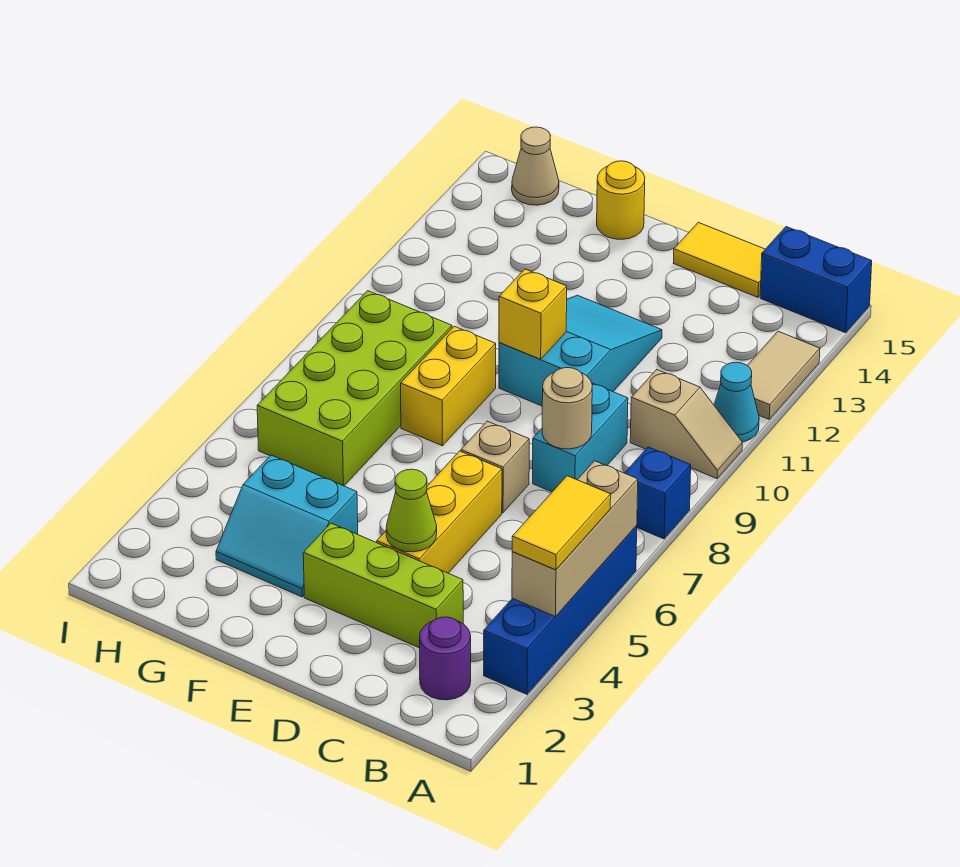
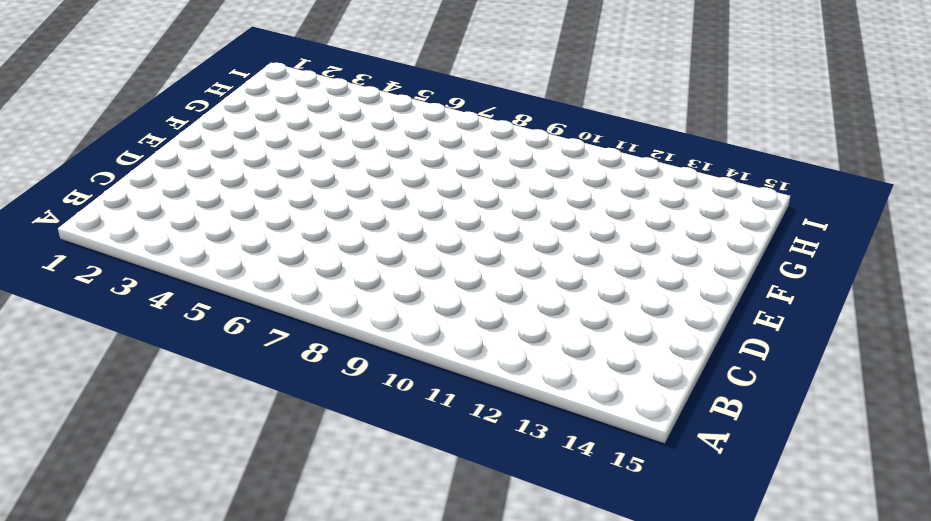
none -> blue brick A3:A6 level 1
none -> blue brick A8 level 1
none -> tan slope A10:B10 level 1 top B

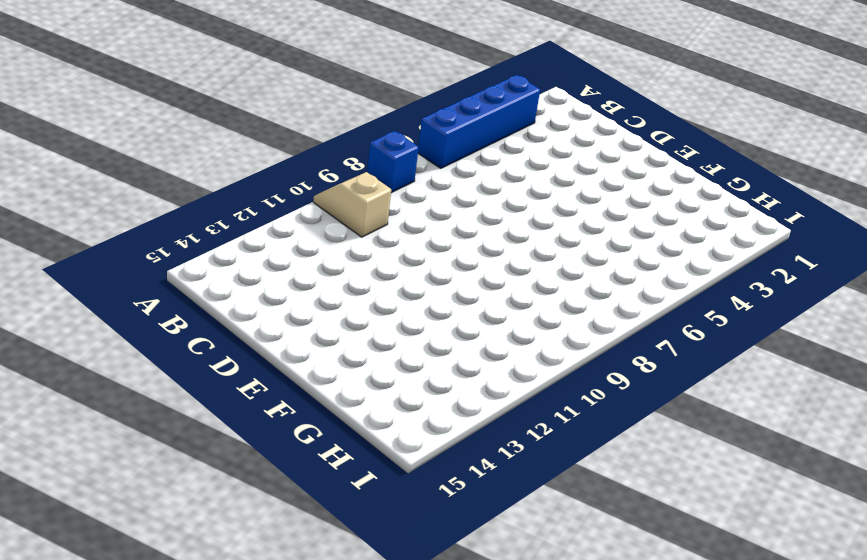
none -> cyan cone A11 level 1
none -> tan tile A12:A13 level 1
none -> blue brick A15:B15 level 1

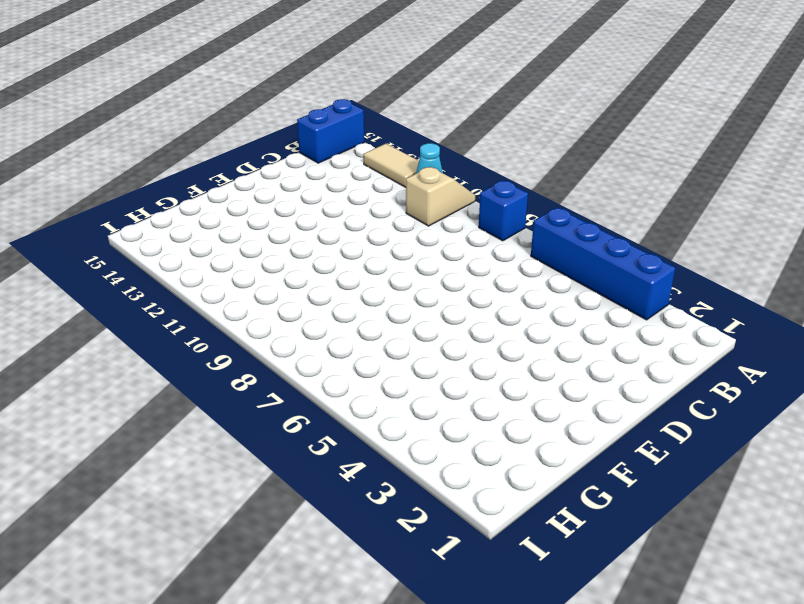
none -> purple round brick B2 level 1
none -> lime brick C3:E3 level 1
none -> cyan brick C8:C9 level 1

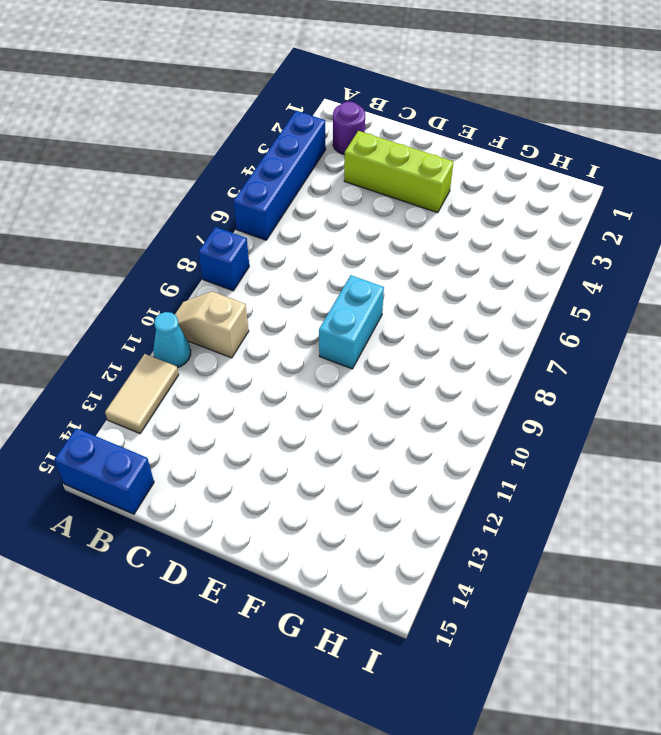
cyan brick E8:E9 level 1 -> cyan brick C8:C9 level 1
none -> yellow tile C15:D15 level 1
none -> yellow brick D4:D6 level 1
none -> tan brick D7 level 1

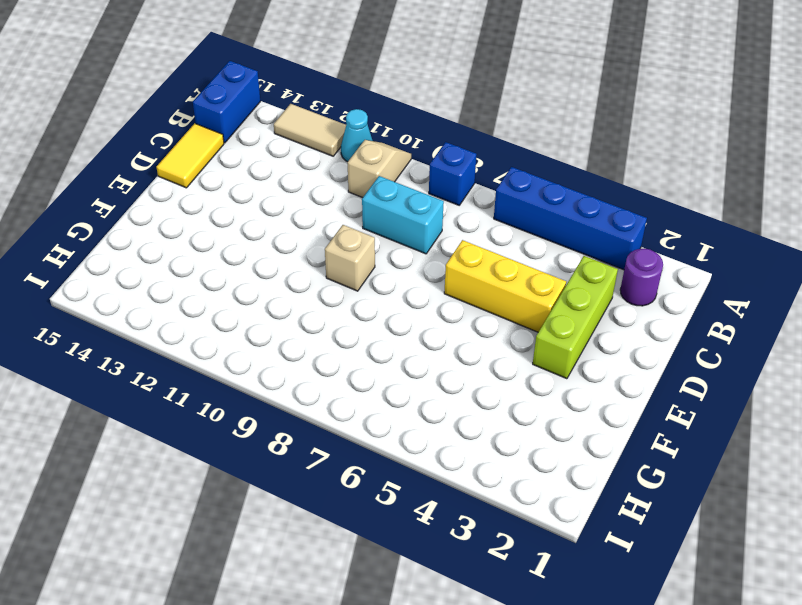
tan brick E9 level 1 -> tan brick D7 level 1
none -> cyan slope D10:E12 level 1 top 10
none -> cyan slope F3:G4 level 1 top 4
none -> yellow brick F8:F9 level 1

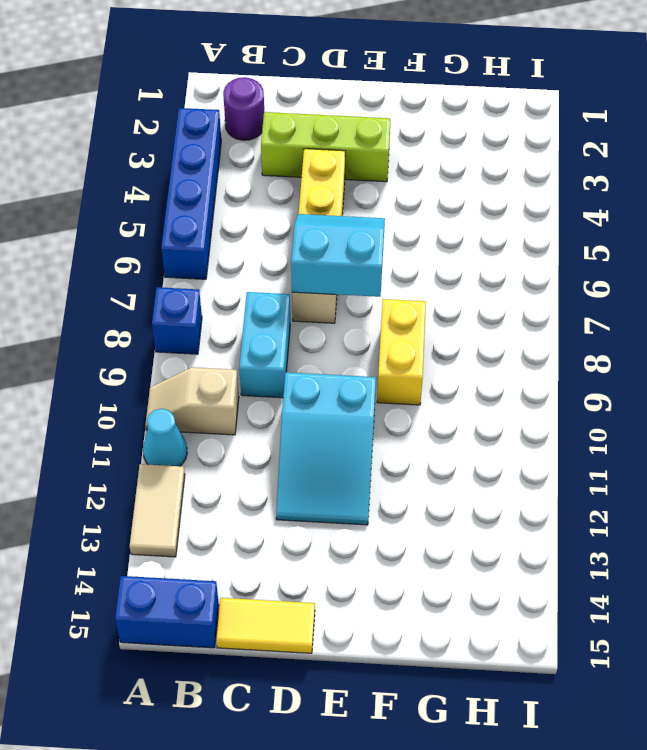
cyan slope D6:E7 level 2 top 7 -> cyan slope F3:G4 level 1 top 4
none -> yellow round brick F15 level 1
none -> lime brick G6:H9 level 1
none -> tan cone H15 level 1

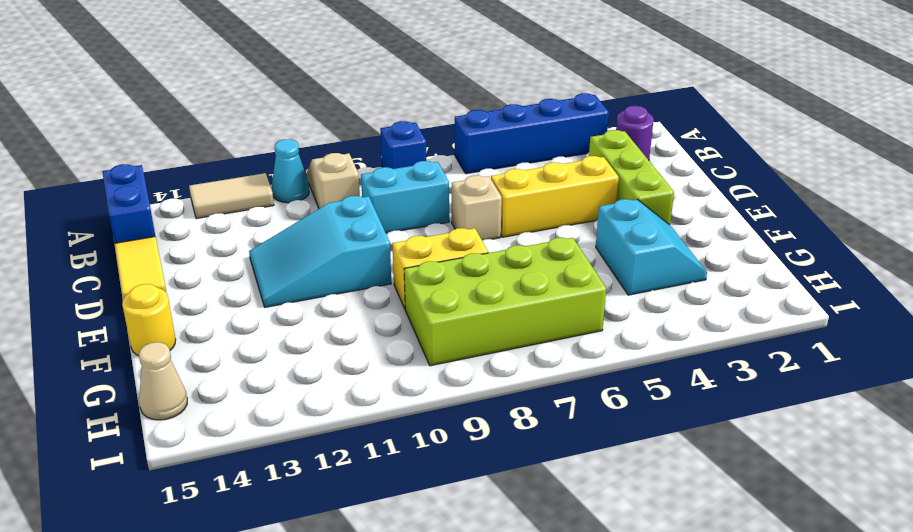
none -> tan brick A4:A6 level 2
none -> tan round brick C8 level 2
none -> lime cone D4 level 2

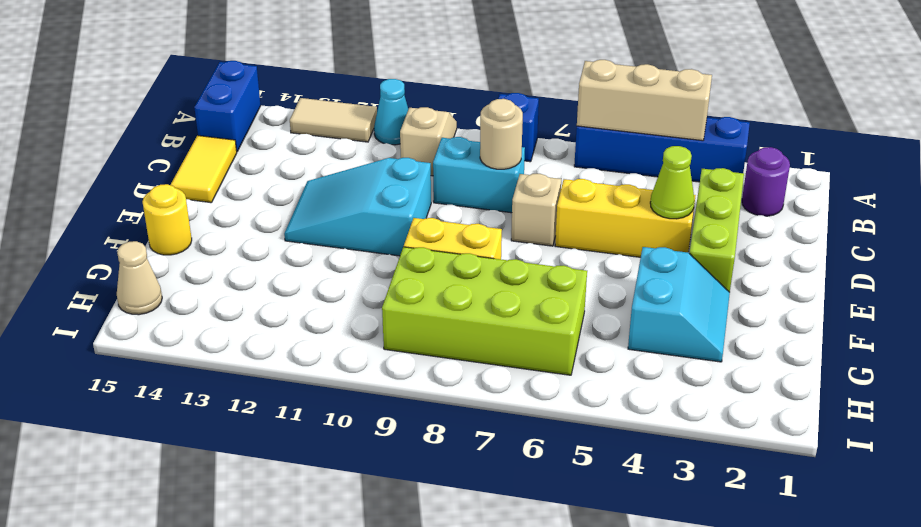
none -> yellow brick E10 level 2
none -> yellow tile A4:A5 level 3

